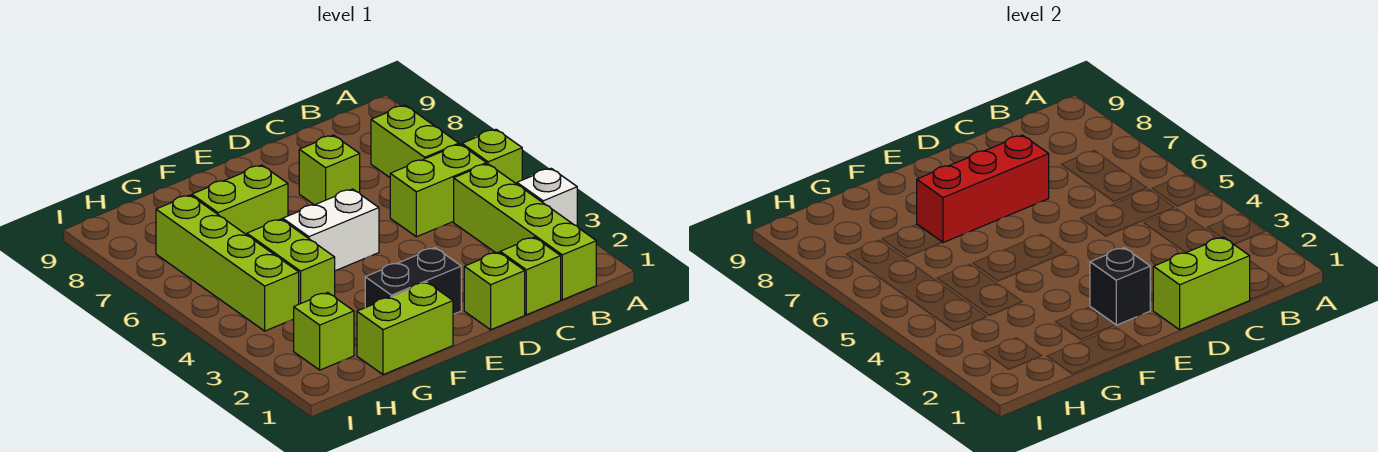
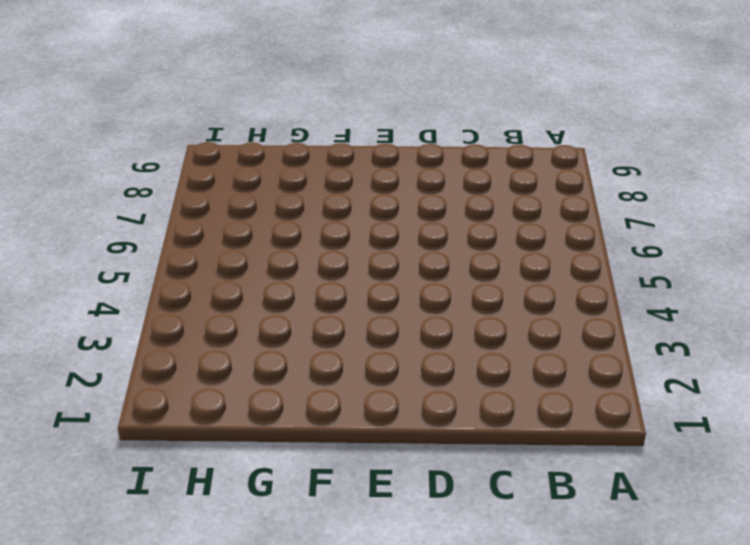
none -> white brick A3 level 1
none -> lime brick A5 level 1
none -> lime brick B1:B4 level 1

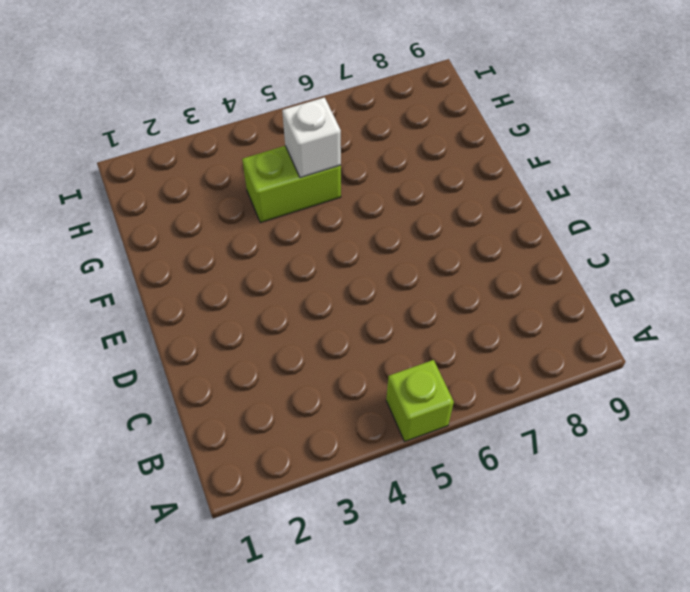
white brick G5 level 2 -> white brick A3 level 1
none -> lime brick B1:B4 level 1
none -> lime brick B5:C5 level 1
none -> lime brick B6:B7 level 1

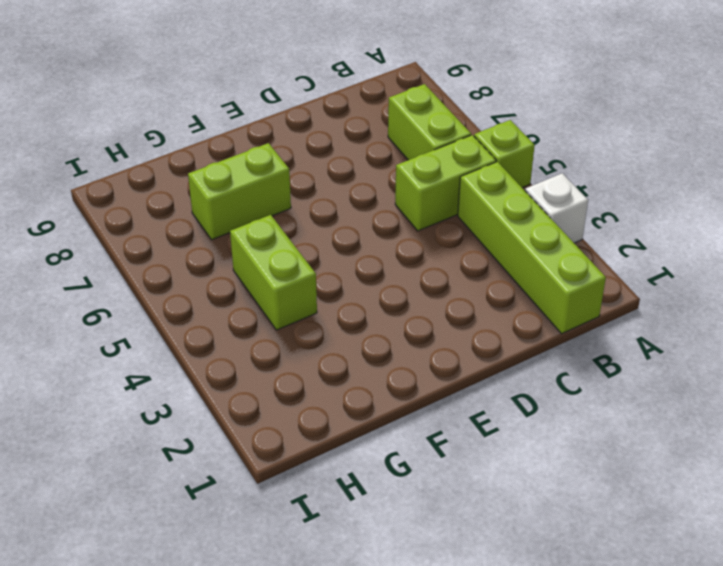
none -> lime brick C1 level 1
none -> lime brick D1 level 1
none -> lime brick D7 level 1

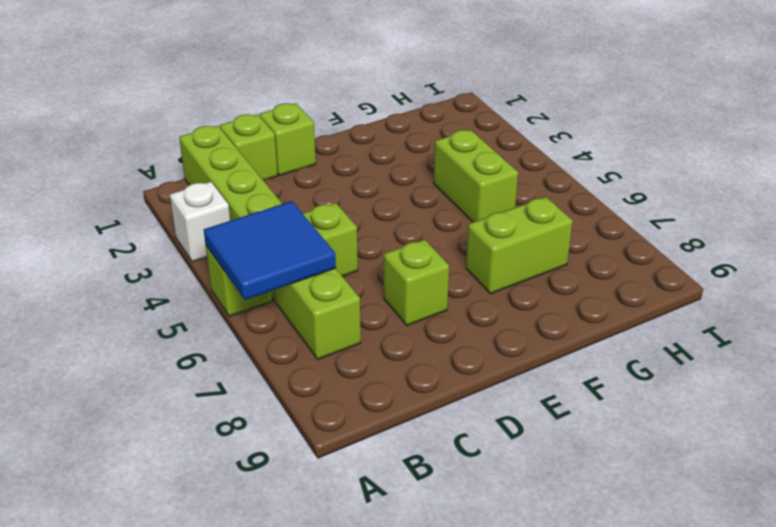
blue tile A5:B6 level 2 -> none
none -> black brick E2:F2 level 1
none -> white brick E5:F5 level 1
none -> lime brick F1:G1 level 1

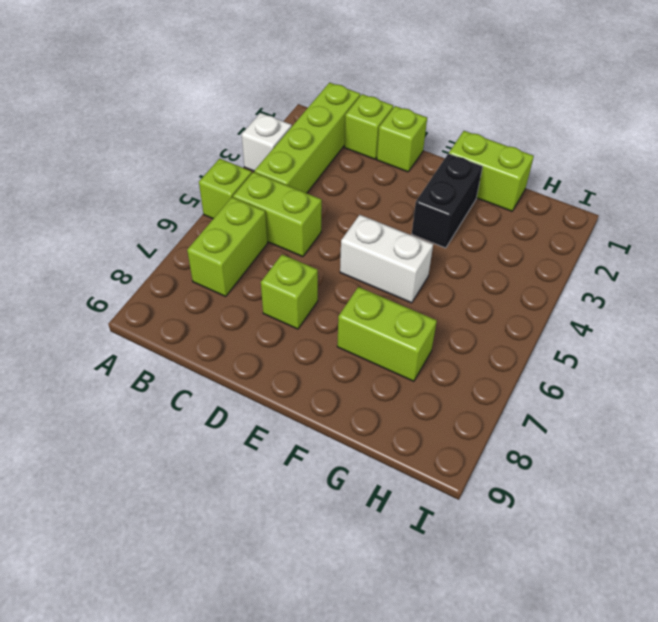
black brick F2:F3 level 1 -> black brick E2:F2 level 1
none -> lime brick G4:G5 level 1
none -> lime brick H2 level 1
none -> lime brick H4:H7 level 1

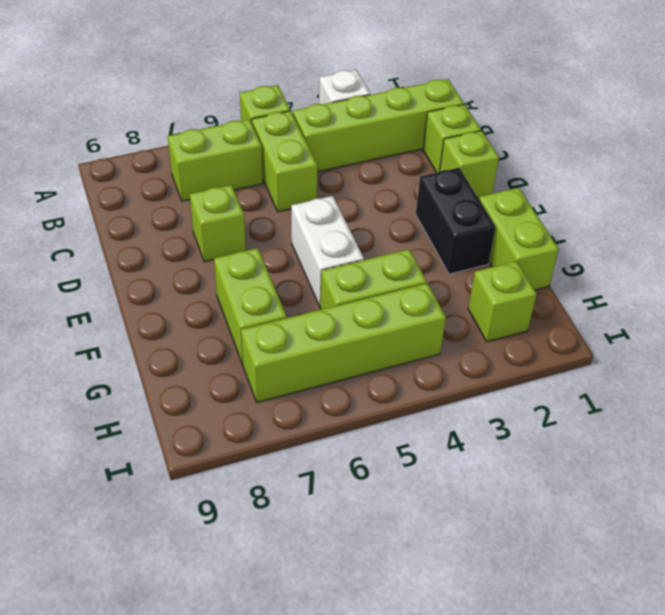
none -> lime brick C1:D1 level 2
none -> red brick D7:F7 level 2
none -> black brick E2 level 2

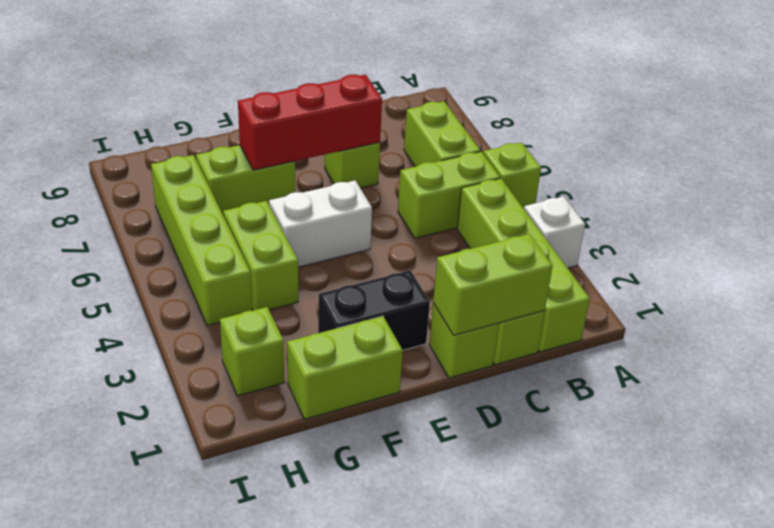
none -> black brick E2 level 2

